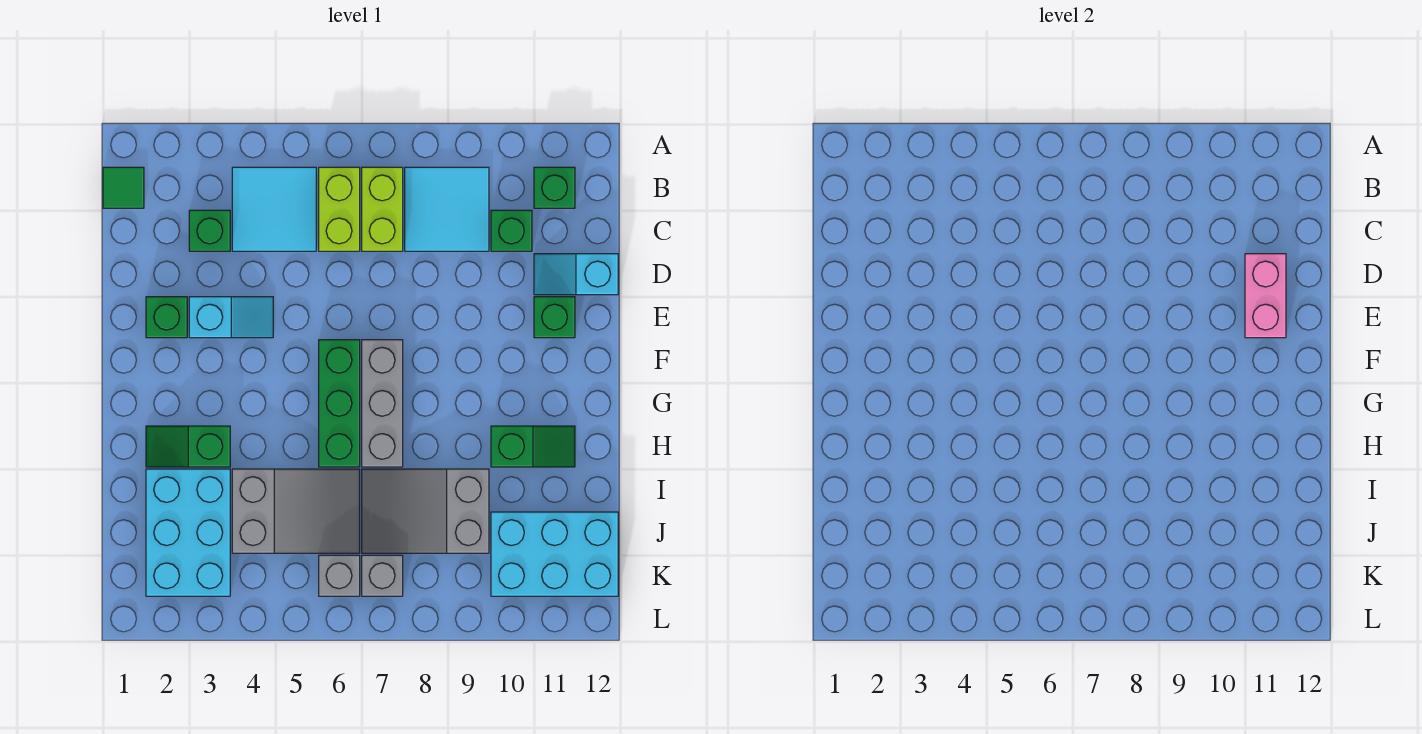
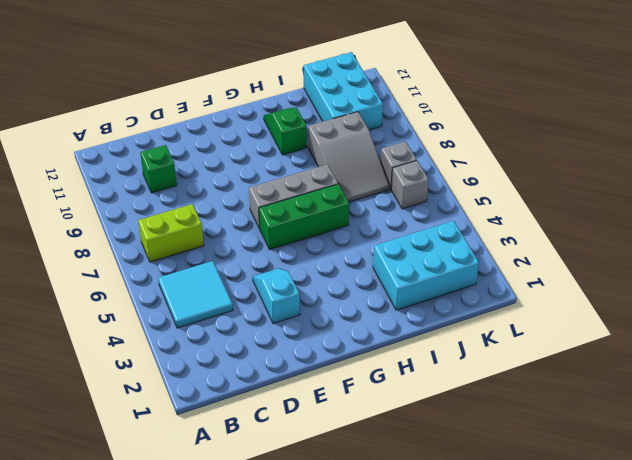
none -> green tile B1 level 1
none -> lime brick B6:C6 level 1
none -> cyan tile B8:C9 level 1

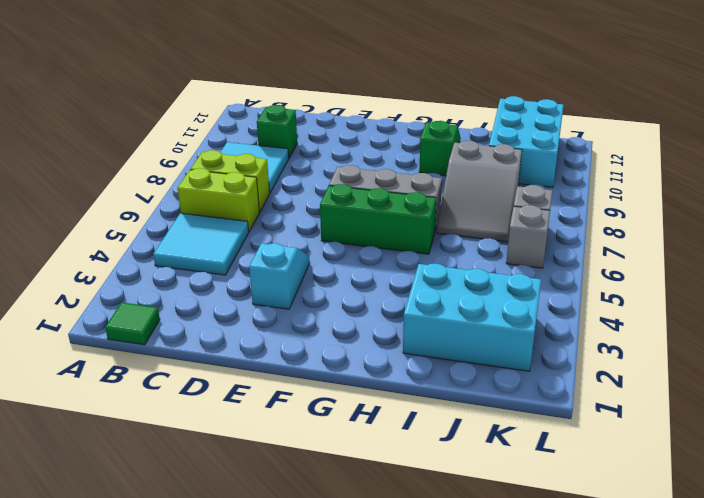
none -> green brick B11 level 1
none -> green brick C3 level 1
none -> cyan slope D11:D12 level 1 top 12

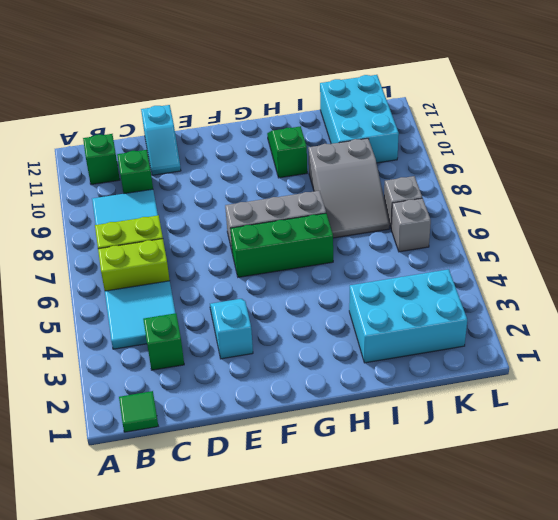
none -> green brick E2 level 1
none -> green brick E11 level 1
none -> green slope H2:H3 level 1 top 3

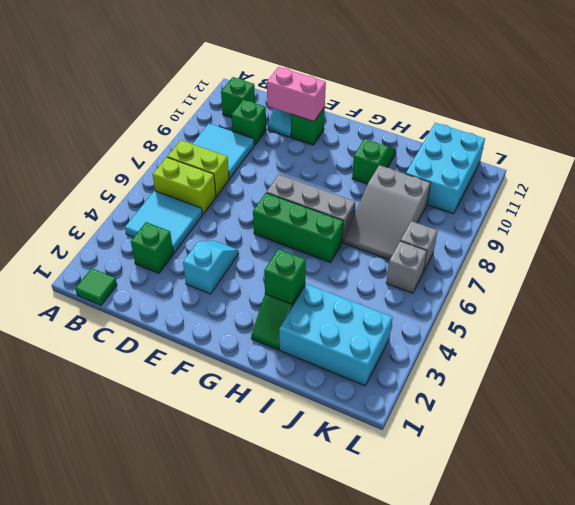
green brick H3 level 2 -> green brick E2 level 1
none -> grey slope I4:J6 level 1 top 4

